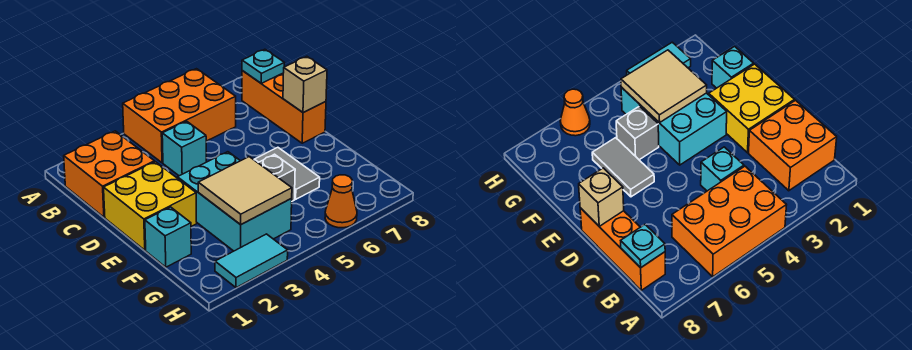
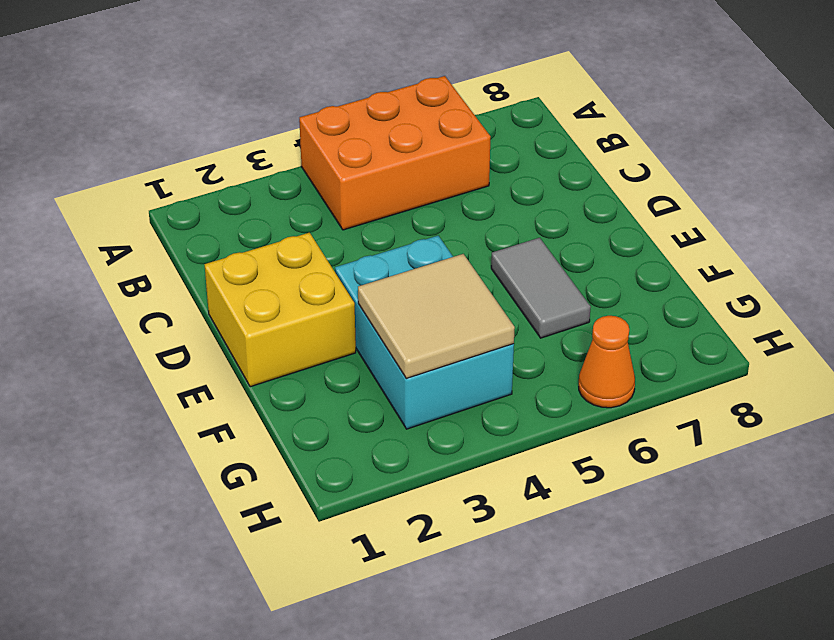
none -> orange brick B1:C2 level 1
none -> orange brick B8:D8 level 1
none -> cyan brick C4 level 1

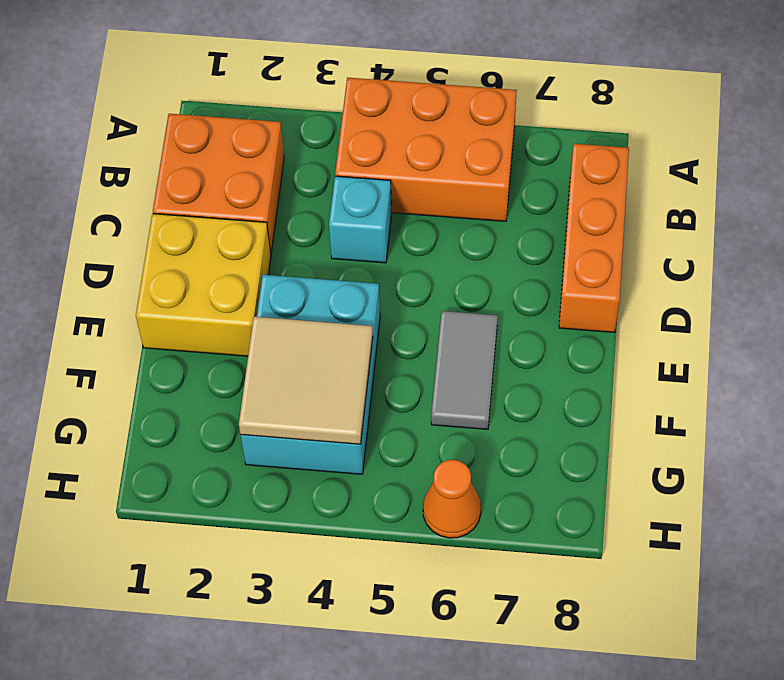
none -> cyan brick F1 level 1
none -> grey brick F5 level 1
none -> cyan tile H2:H3 level 1

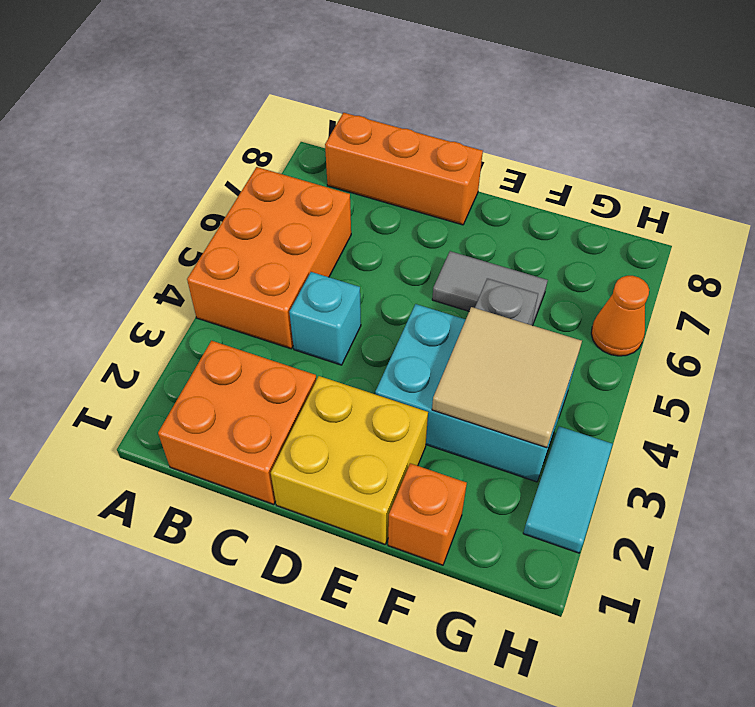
orange brick F1 level 1 -> cyan brick F1 level 1
none -> cyan plate B8 level 2
none -> tan brick D8 level 2

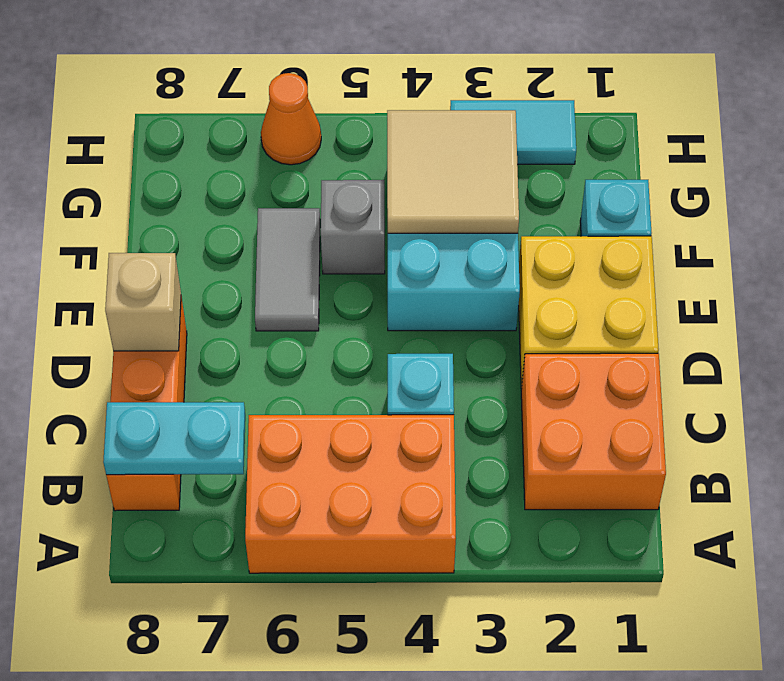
cyan plate B7:B8 level 2 -> cyan plate B8 level 2

